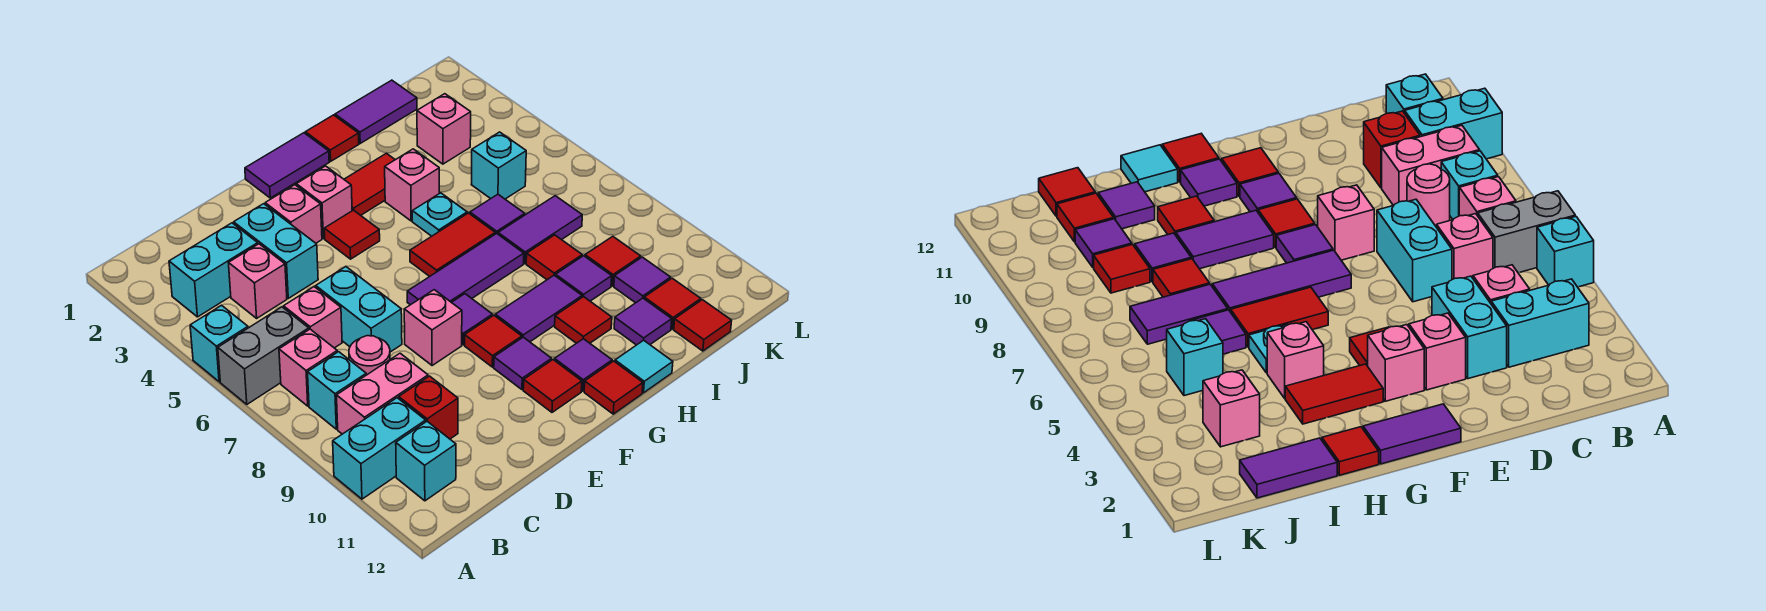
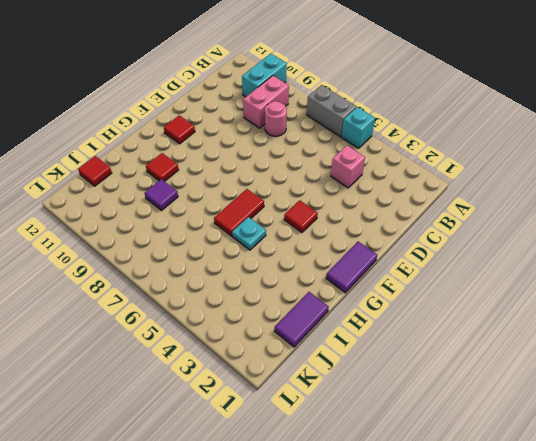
grey brick A6:A7 level 1 -> grey brick A6:B6 level 1
none -> cyan brick B3:C3 level 1
none -> pink brick B7 level 1
none -> cyan brick B8 level 1
none -> cyan brick B11 level 1

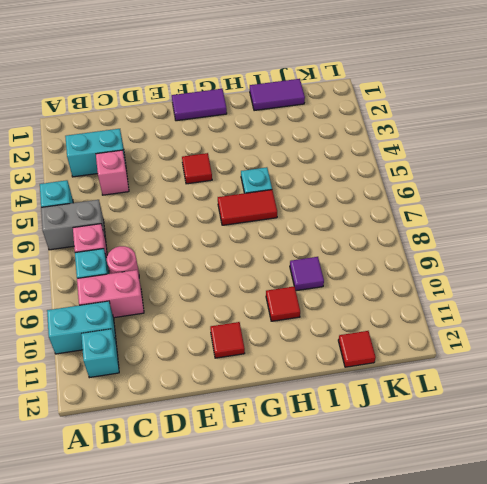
none -> pink brick C6 level 1
none -> red brick C10 level 1
none -> cyan brick D3:D4 level 1
none -> cyan brick D6:D7 level 1

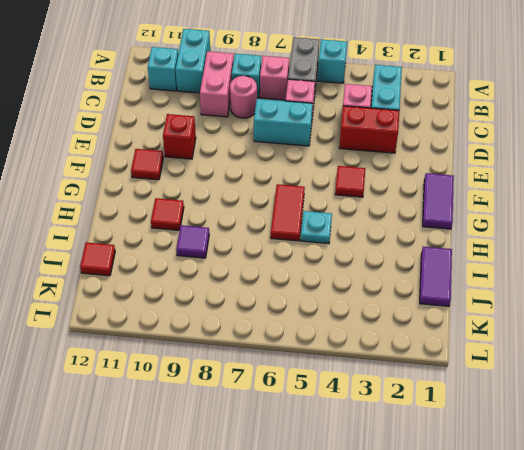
red brick D3:D4 level 1 -> cyan brick D3:D4 level 1
red brick E10 level 1 -> red brick C10 level 1
none -> pink brick E3 level 1
none -> pink brick E8 level 1
none -> pink brick F3 level 1
none -> purple tile F7:H7 level 1

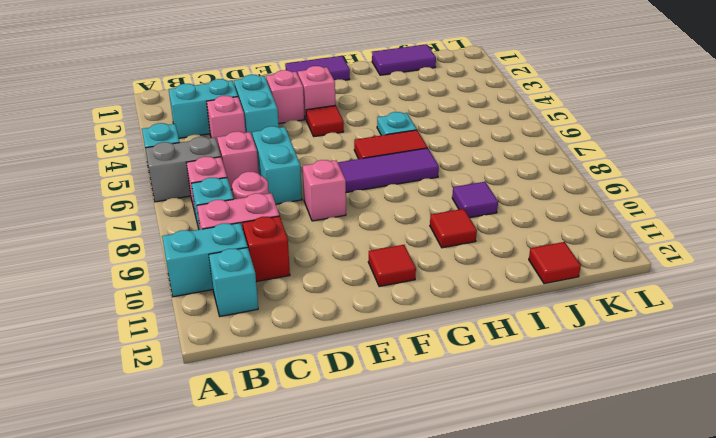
none -> purple tile F8 level 1
none -> red tile F9 level 1
none -> purple tile F10 level 1
none -> red tile G3:H3 level 1

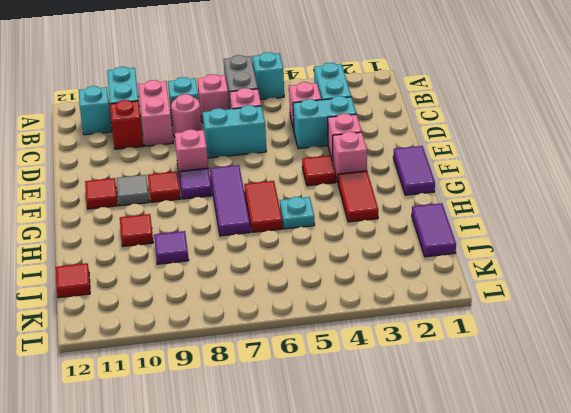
grey tile F10 level 1 -> purple tile F10 level 1
none -> purple tile G9:H9 level 1
none -> purple tile G11 level 1
none -> red tile G12 level 1
none -> red tile H1 level 1

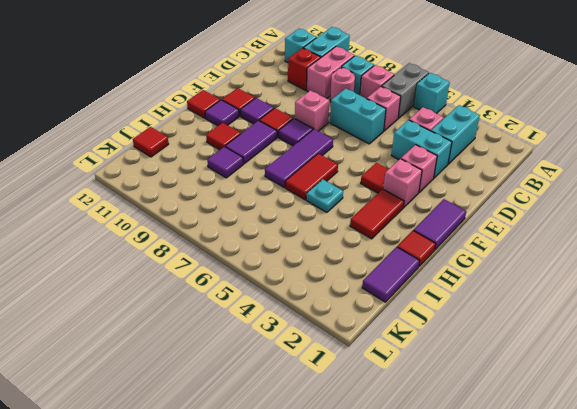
none -> pink brick H4 level 1
none -> cyan tile H12 level 1
none -> purple tile I6 level 1
none -> purple tile I7:J7 level 1

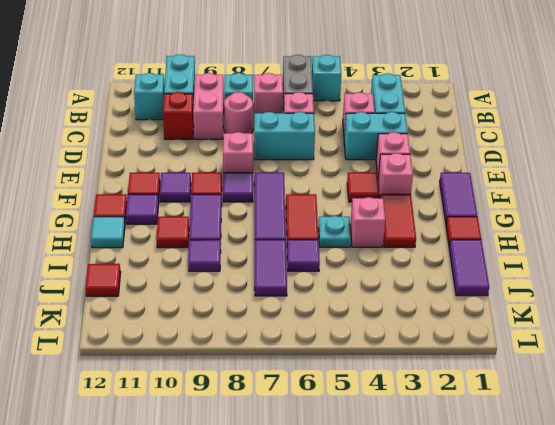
none -> red tile I8 level 1
none -> purple tile I11 level 1
none -> pink brick J3 level 1
none -> cyan brick J5 level 1

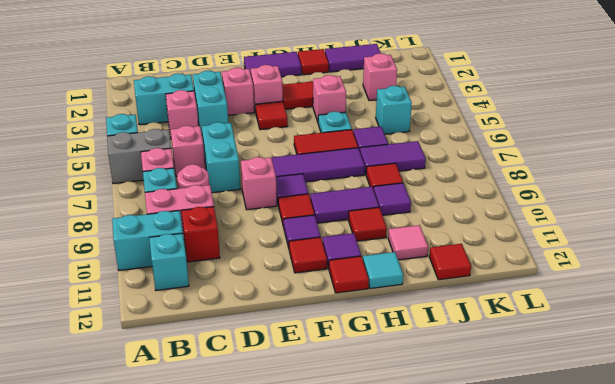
pink tile I11 level 1 -> purple tile I11 level 1
none -> red tile J9 level 1
none -> purple tile J10 level 1
none -> red tile J11 level 1

